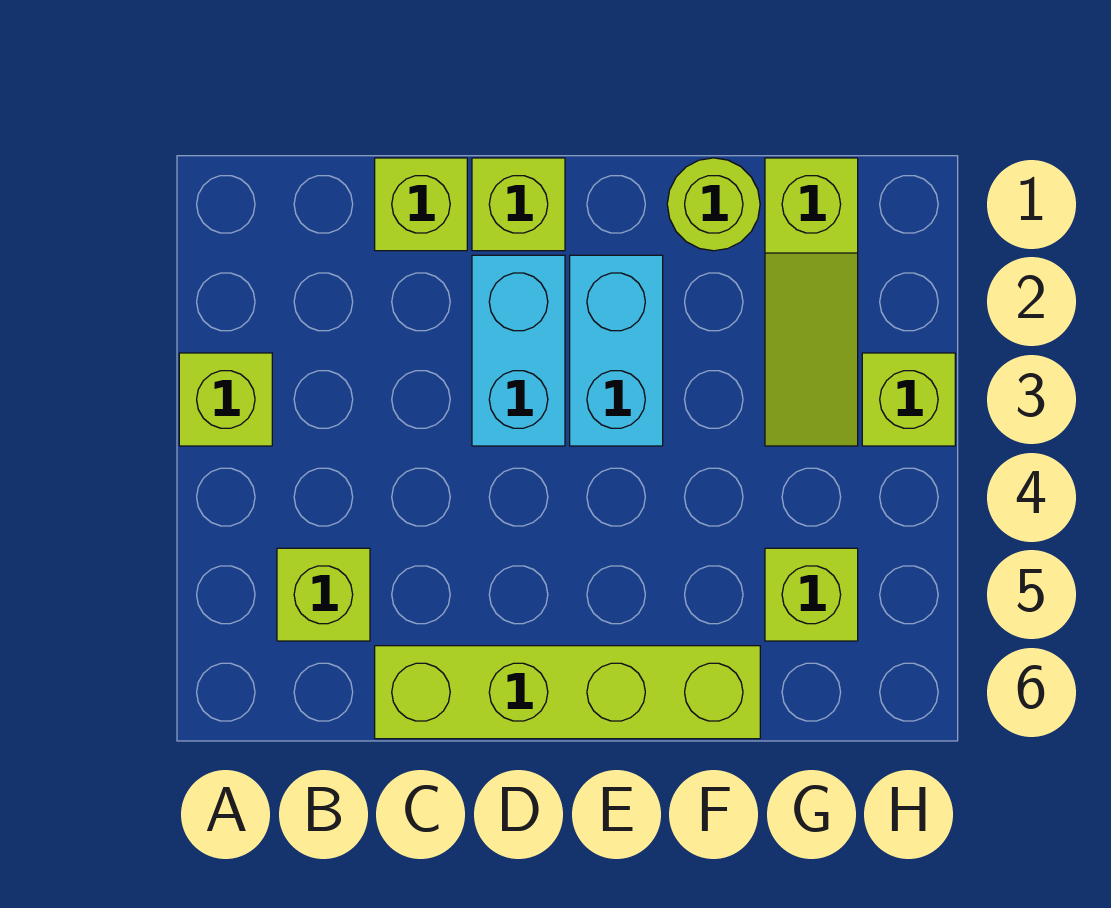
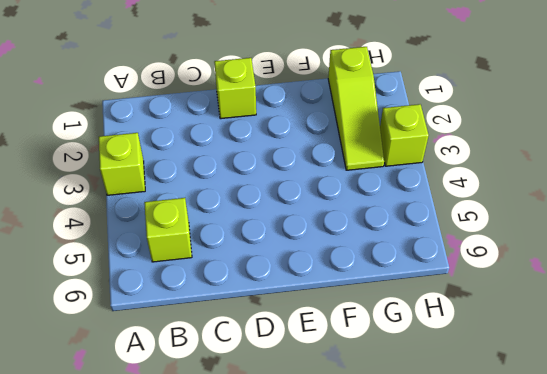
none -> lime brick C1 level 1
none -> lime brick C6:F6 level 1

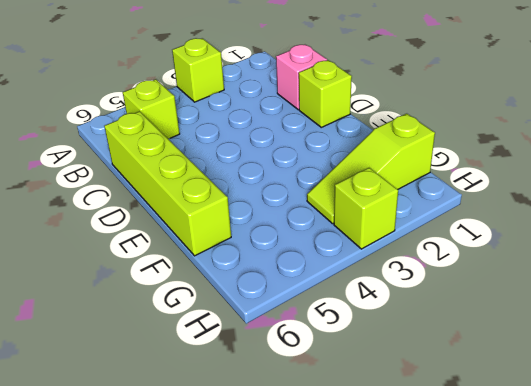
pink brick C1 level 1 -> lime brick C1 level 1
none -> cyan brick D2:D3 level 1
none -> cyan brick E2:E3 level 1

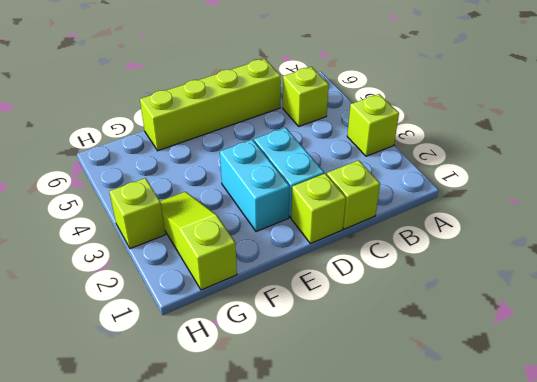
none -> lime round brick F1 level 1
none -> lime brick G5 level 1

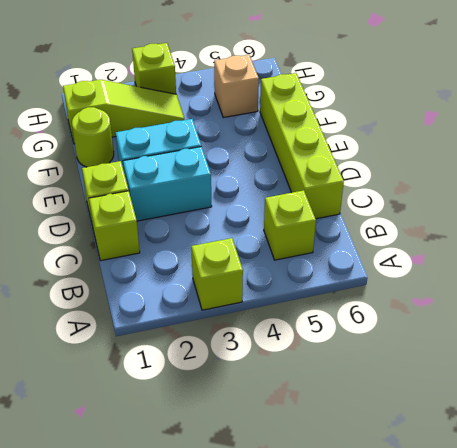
tan brick G5 level 1 -> lime brick G5 level 1

